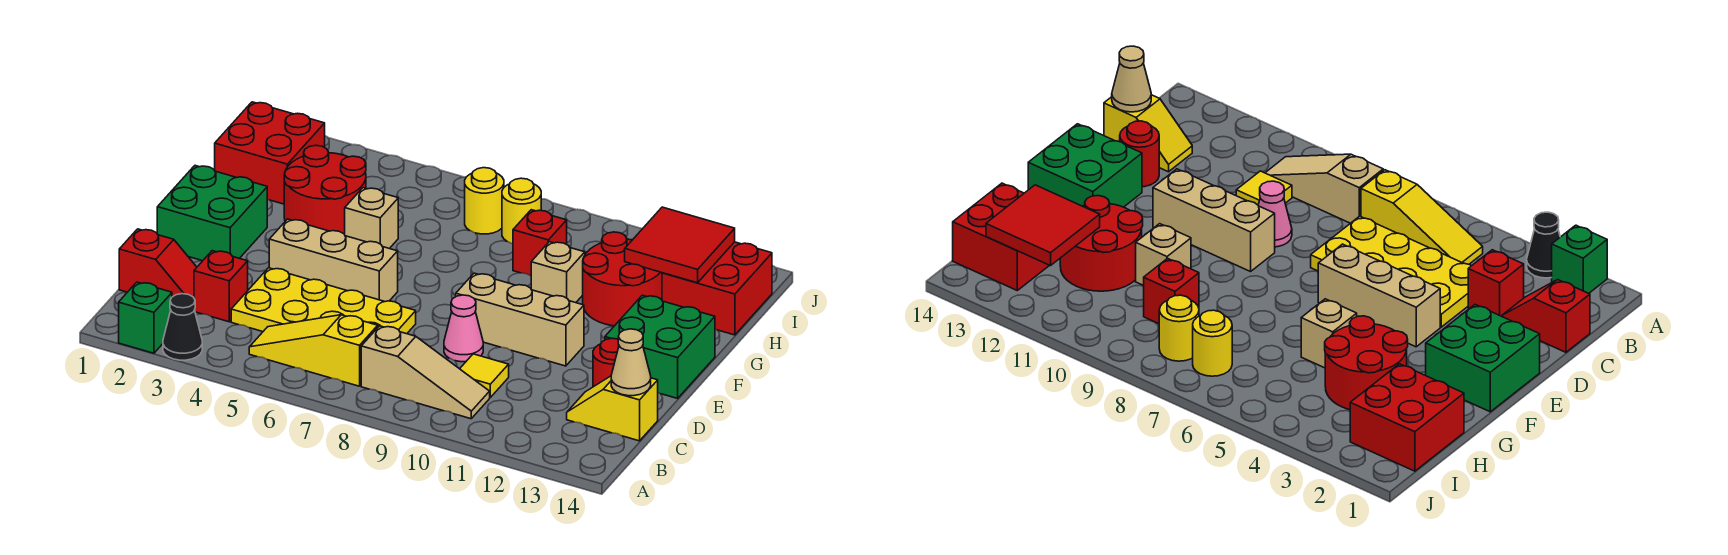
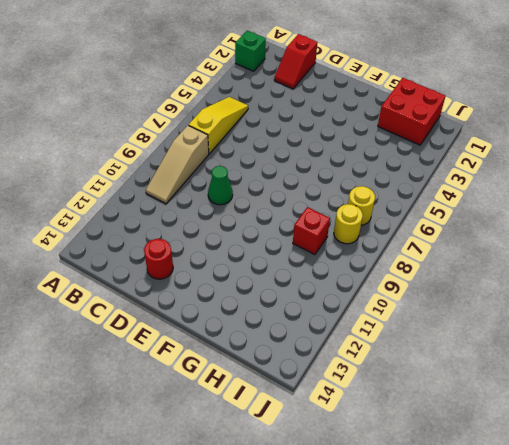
green cone D9 level 1 -> pink cone D9 level 1
none -> black cone A3 level 1
none -> red brick C3 level 1
none -> yellow plate C4:D7 level 1

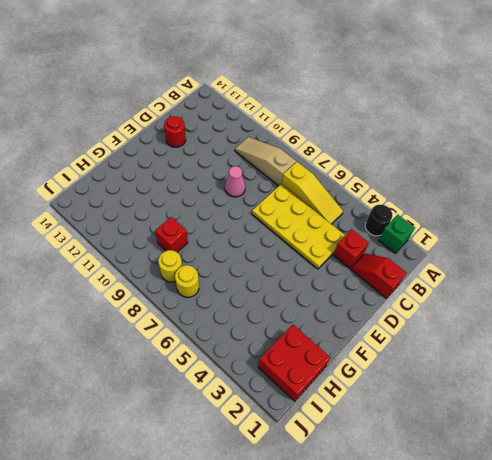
black round brick A3 level 1 -> black cone A3 level 1
none -> yellow tile C10 level 1
none -> yellow slope C13:C14 level 1 top 14
none -> green brick E1:F2 level 1

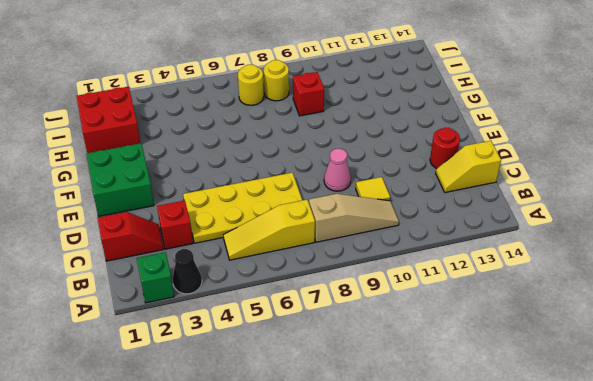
none -> tan brick E4:E6 level 1
none -> tan brick E9:E11 level 1
none -> green brick E13:F14 level 1

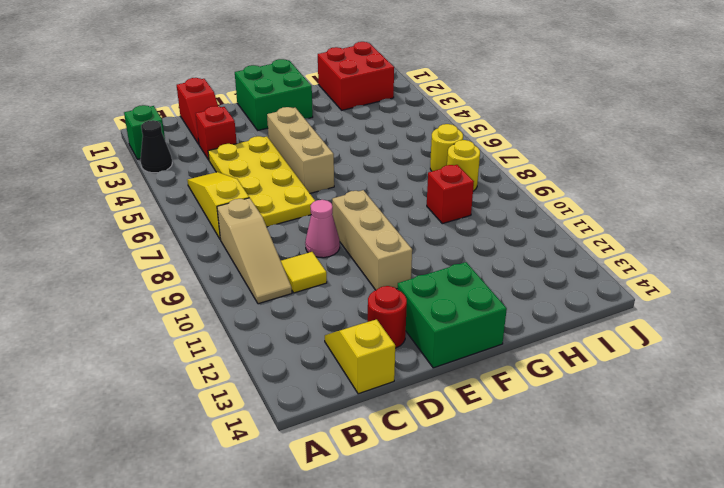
none -> red round brick G3:H4 level 1
none -> tan brick G5 level 1
none -> tan brick G10 level 1

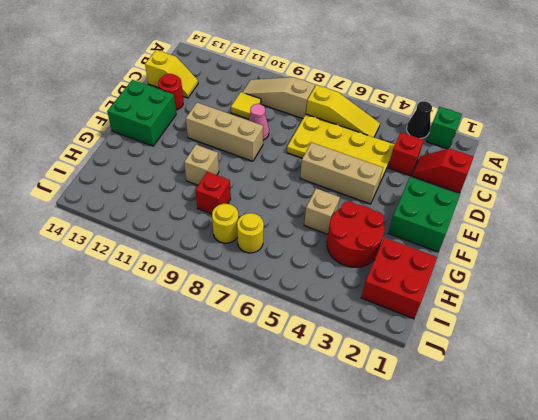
none -> red round brick G11:H12 level 1
none -> red brick H13:I14 level 1
none -> tan cone C14 level 2

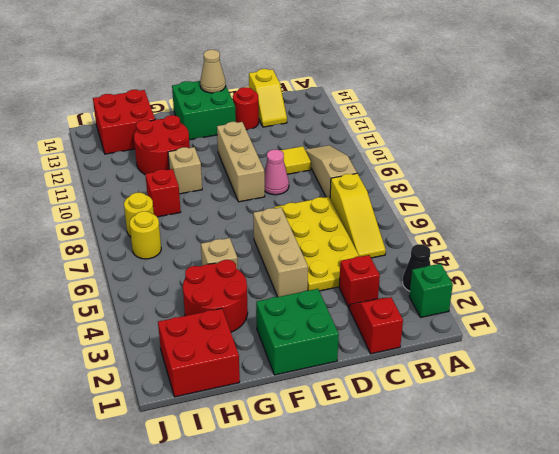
tan cone E14 level 2 -> tan cone C14 level 2
none -> red tile H12:I13 level 2

